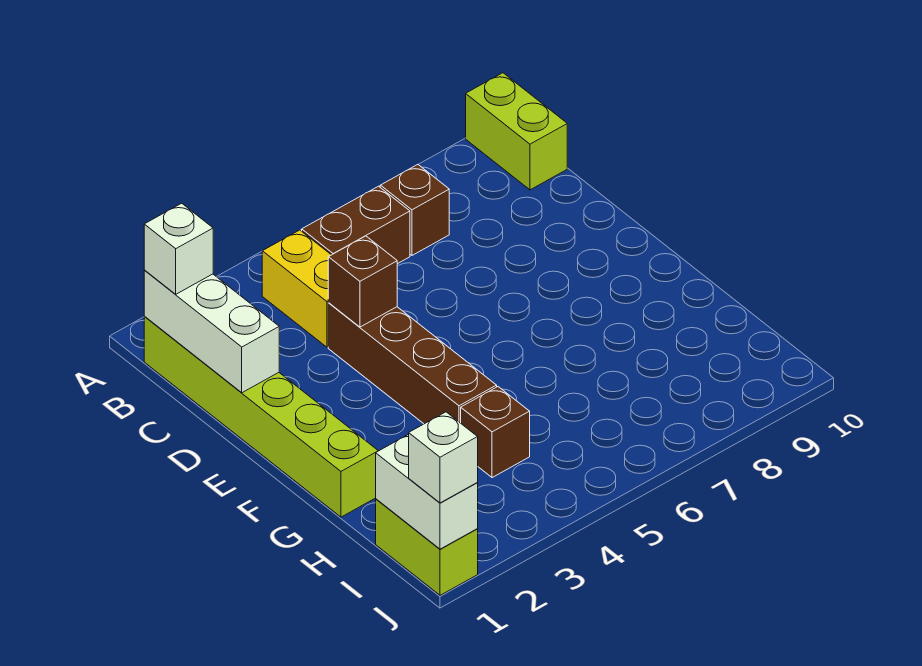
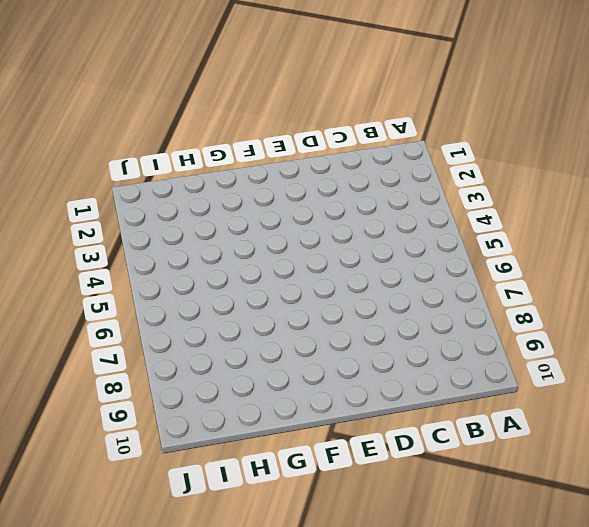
none -> lime brick A10:B10 level 1
none -> lime brick B1:G1 level 1
none -> yellow brick B4:C4 level 1

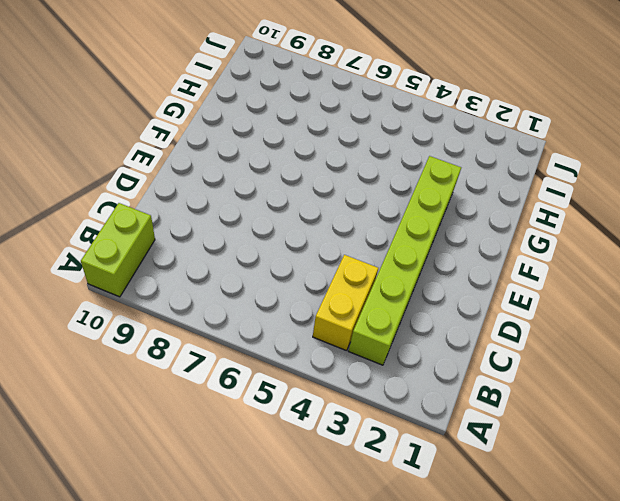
lime brick B3:G3 level 1 -> lime brick B1:G1 level 1
none -> brown brick B5:B6 level 1
none -> brown brick B7 level 1
none -> brown brick D4:G4 level 1

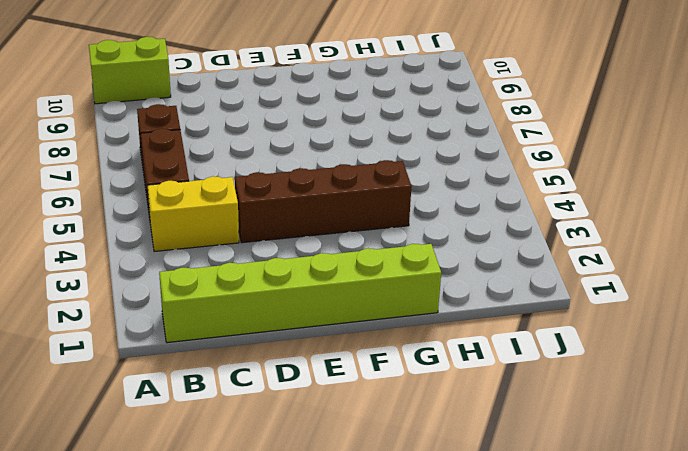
none -> brown brick H4 level 1
none -> lime brick I1:J1 level 1
none -> white brick B1:D1 level 2

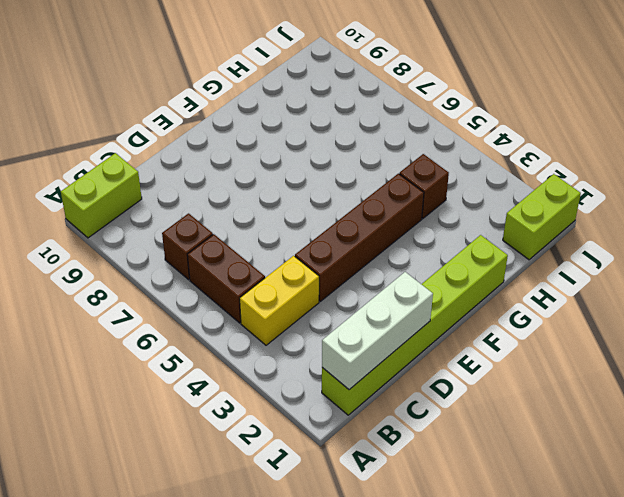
none -> brown brick D4 level 2
none -> white brick I1:J1 level 2
none -> white brick B1 level 3

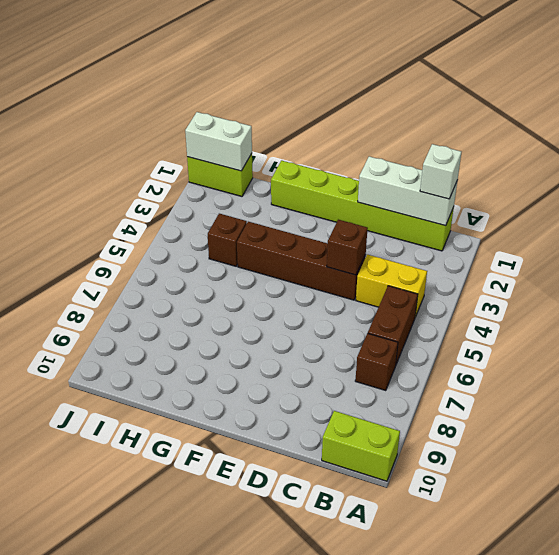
none -> white brick J1 level 3

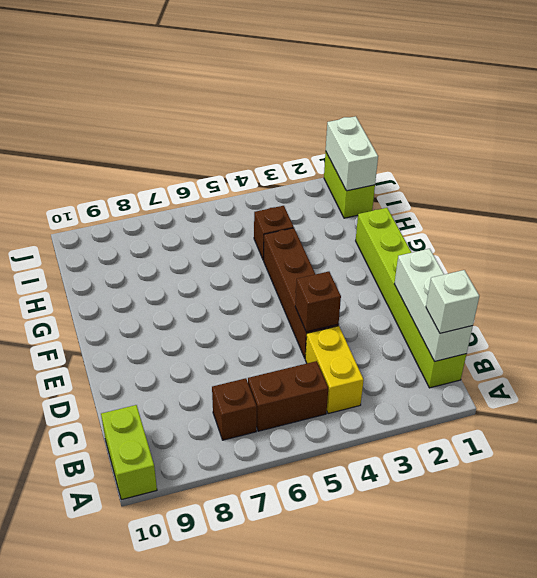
none -> white brick J1 level 3

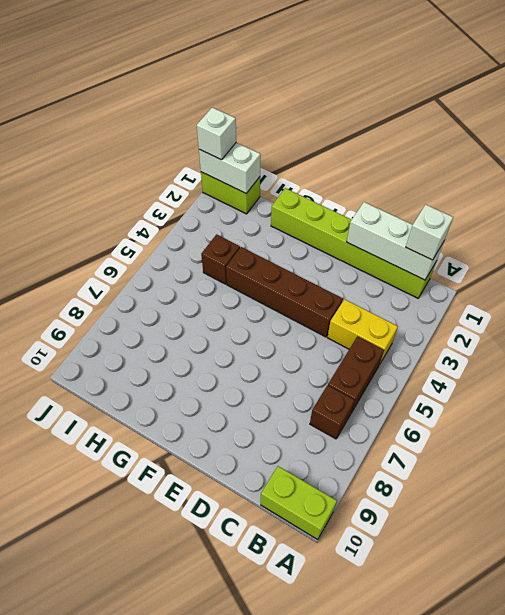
none -> brown brick D4 level 2

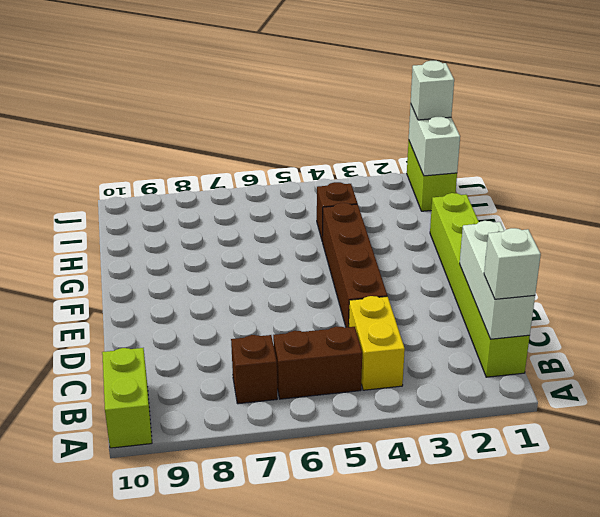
none -> brown brick D4 level 2

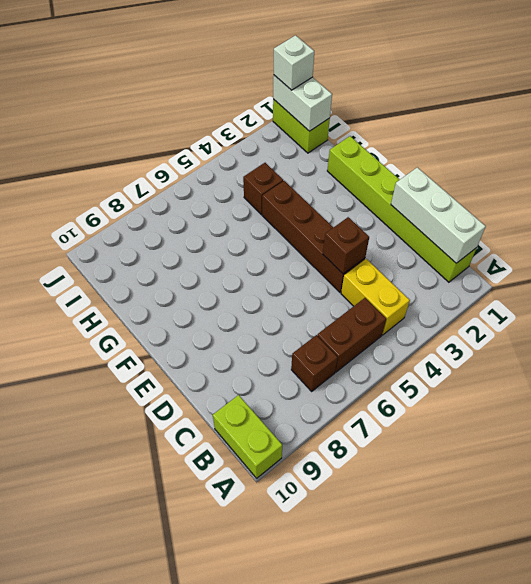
none -> white brick B1 level 3

